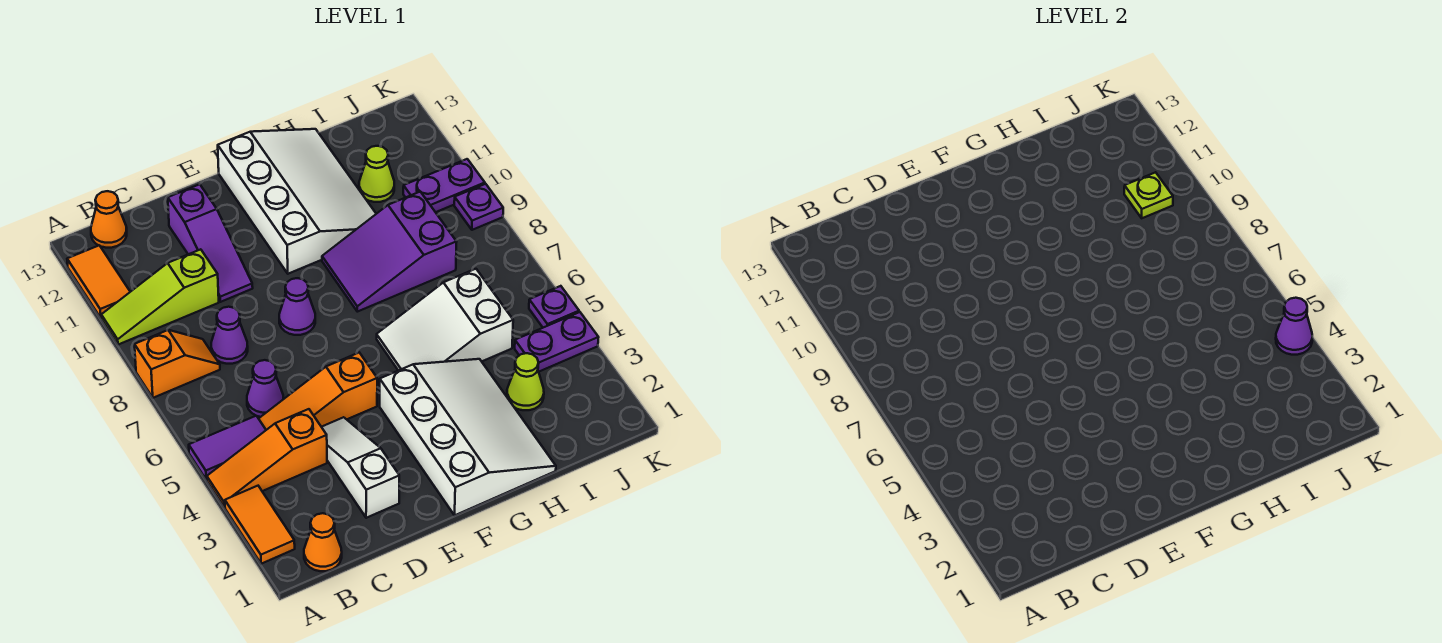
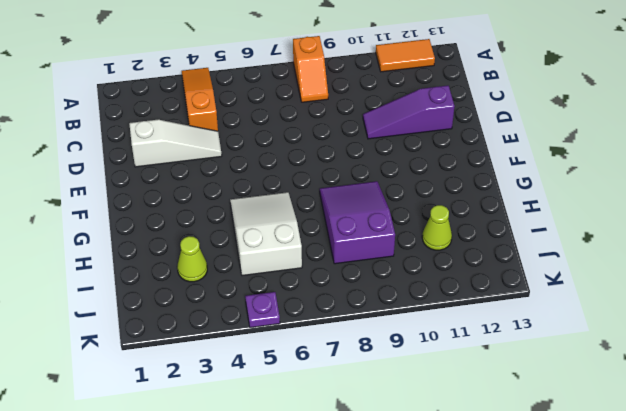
none -> orange tile A2:A3 level 1
none -> purple tile A5:B5 level 1
none -> lime slope A10:C10 level 1 top C

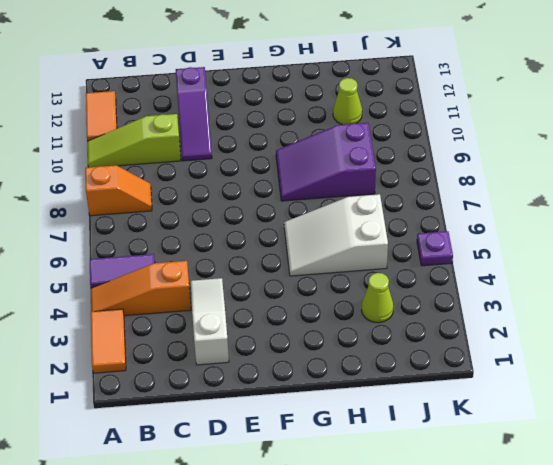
none -> orange cone B1 level 1
none -> orange cone B13 level 1
none -> orange slope C5:E5 level 1 top E

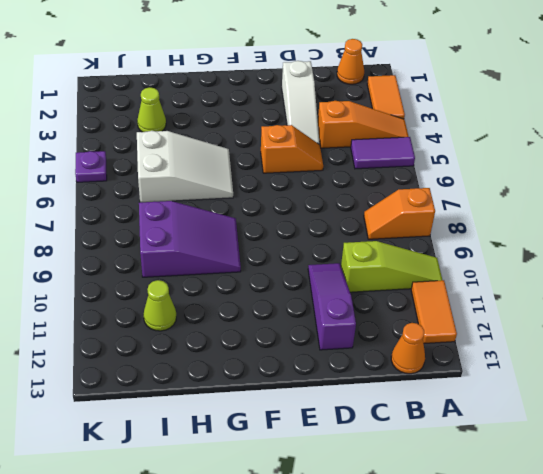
orange slope D5:E5 level 1 top E -> orange slope C5:E5 level 1 top E
none -> purple cone C6 level 1
none -> purple cone C8 level 1
none -> purple cone E8 level 1

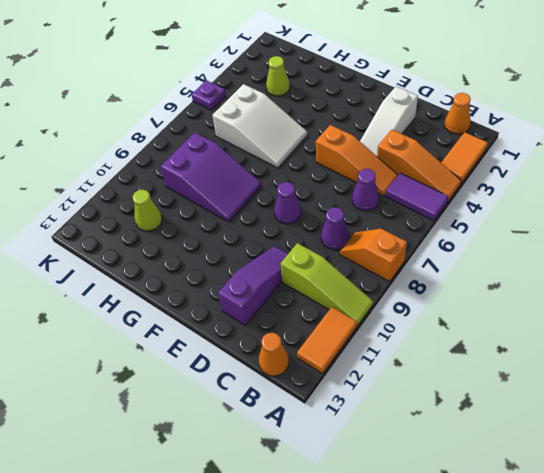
none -> white slope F1:H4 level 1 top F
none -> white slope F10:H13 level 1 top F
none -> purple plate J4:K4 level 1

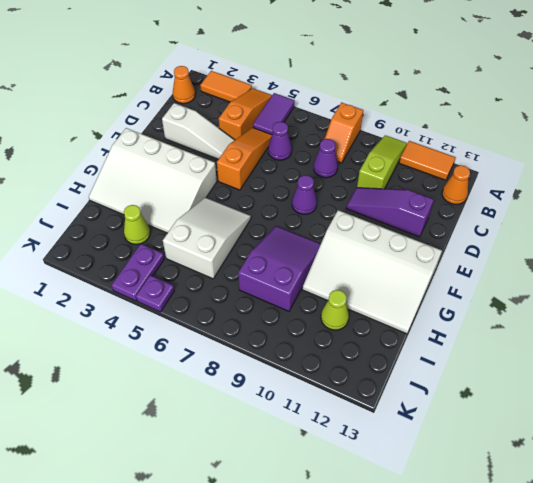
none -> purple plate J10:K10 level 1
none -> purple plate K9 level 1
none -> lime plate J10 level 2

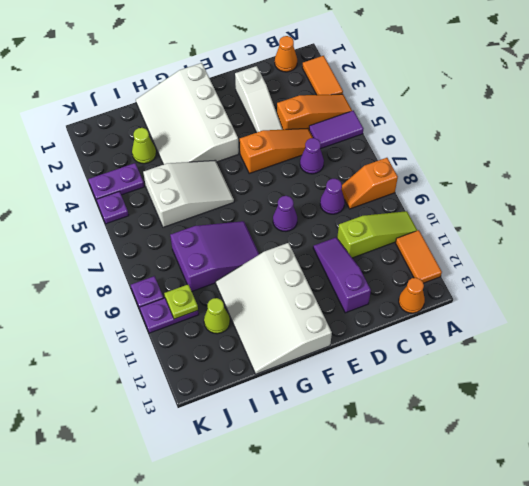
none -> purple cone K4 level 2

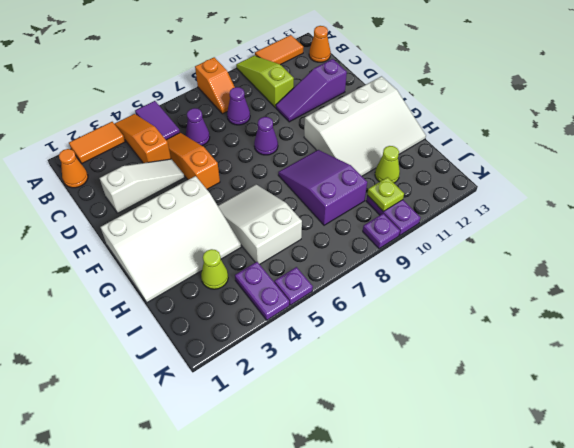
none -> purple cone K4 level 2

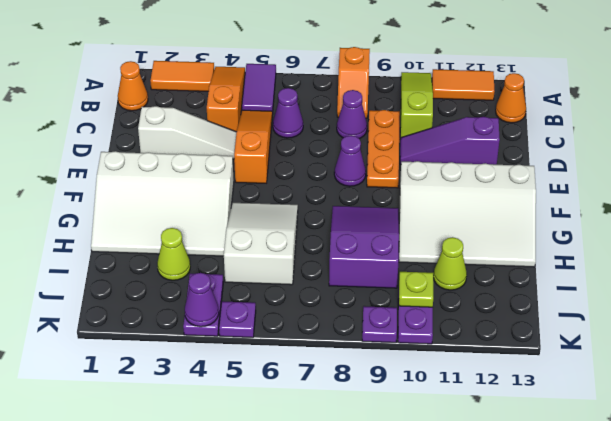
orange plate C9:E9 level 1 -> none

